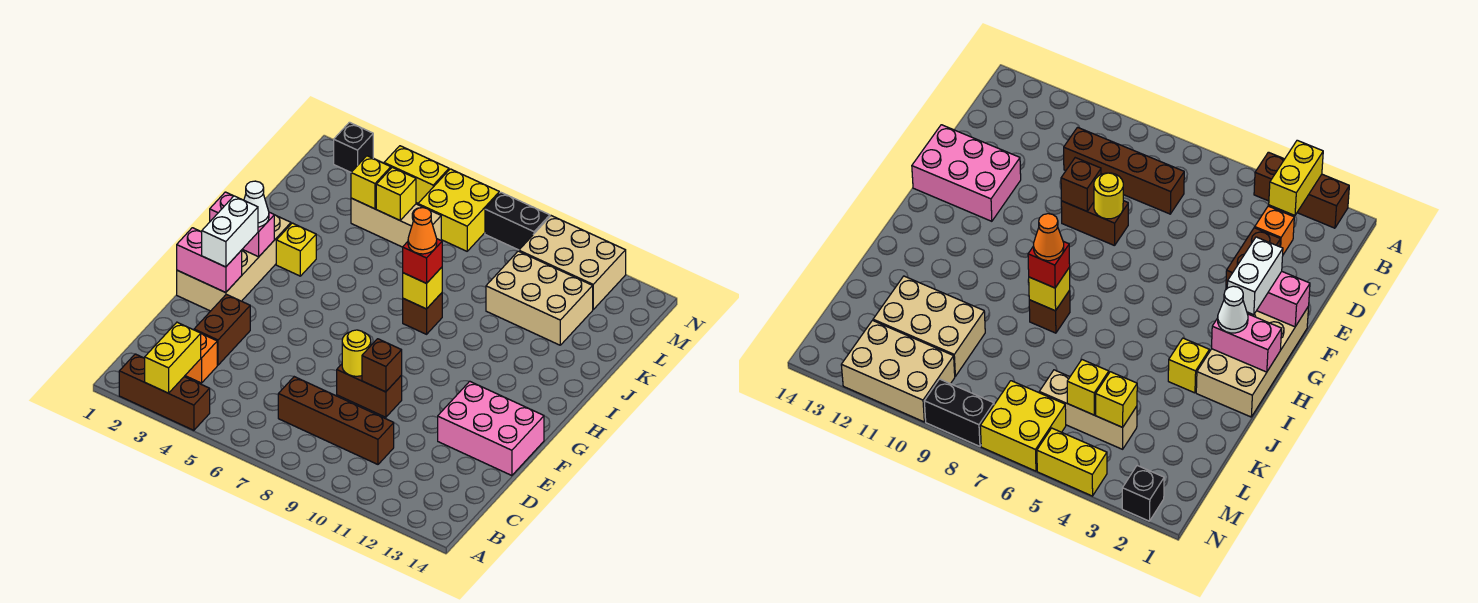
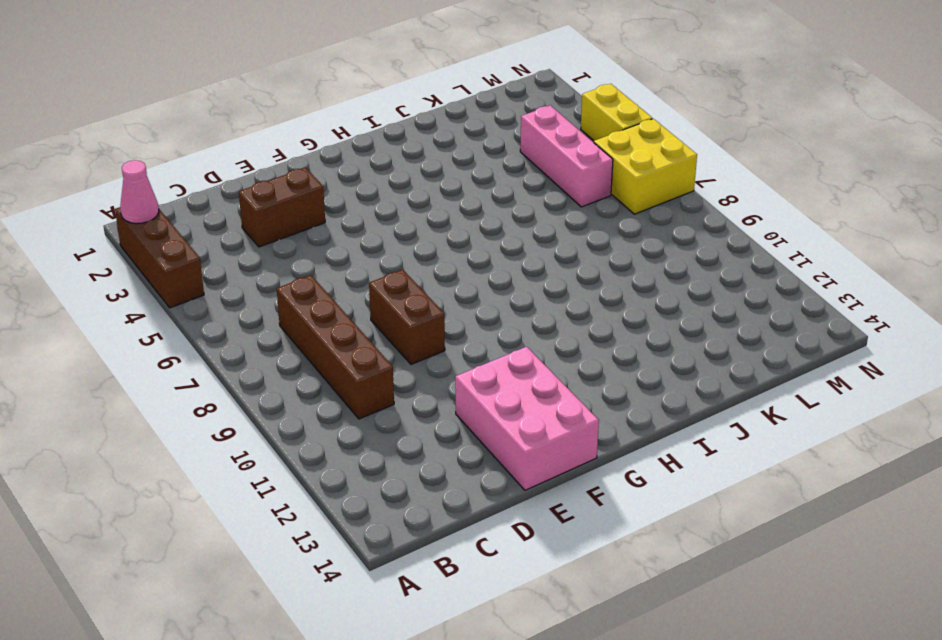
pink cone A2 level 2 -> none
pink brick L4:L6 level 1 -> tan brick L4:L6 level 1
none -> orange brick C3 level 1
none -> tan brick F1:I2 level 1
none -> yellow brick I3 level 1

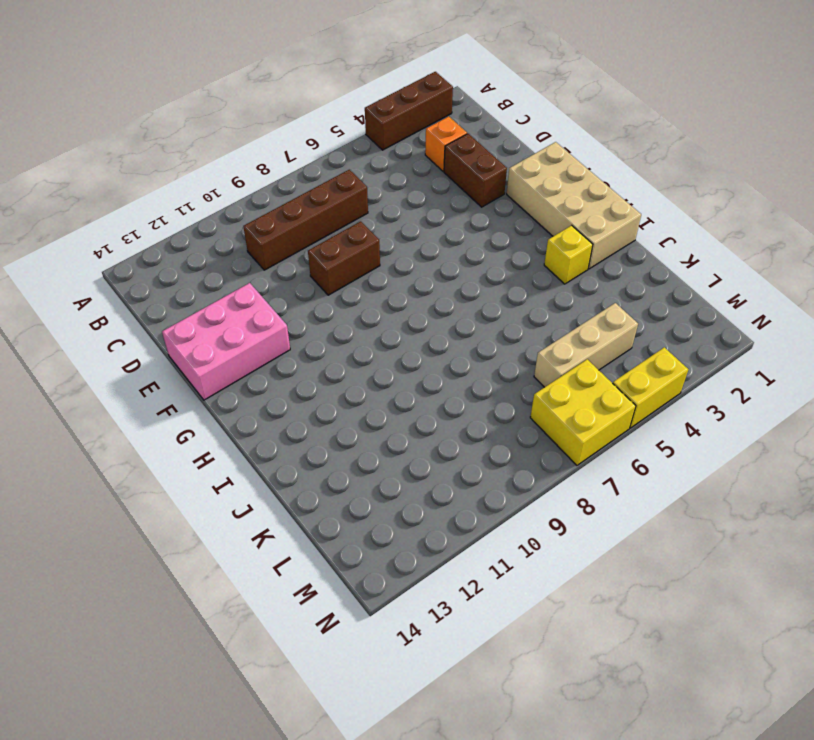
none -> brown brick I8 level 1
none -> tan brick K10:L12 level 1
none -> tan brick M10:N12 level 1

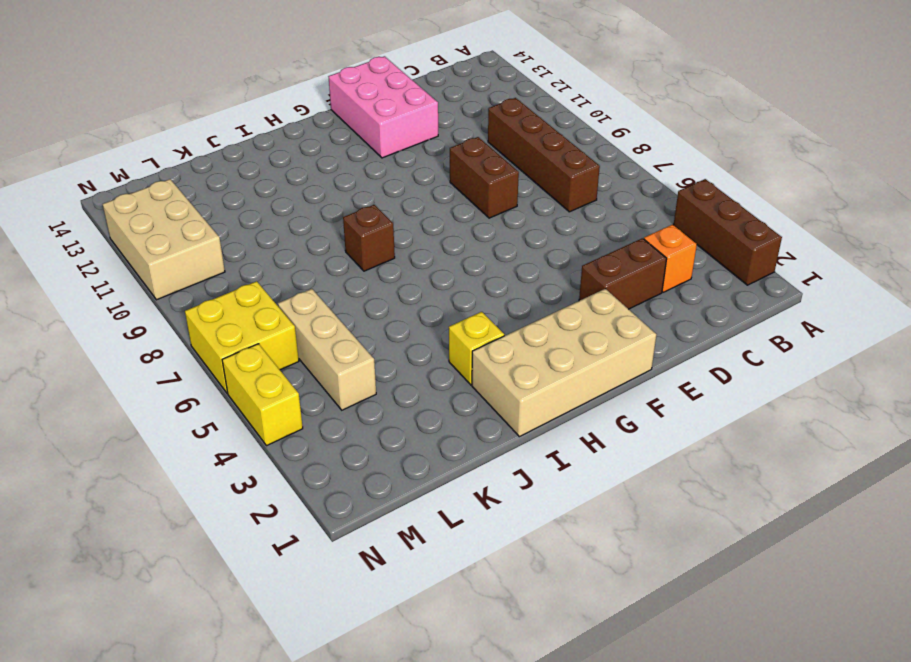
none -> tan brick K10:L12 level 1
none -> black brick N2 level 1
none -> black brick N8:N9 level 1

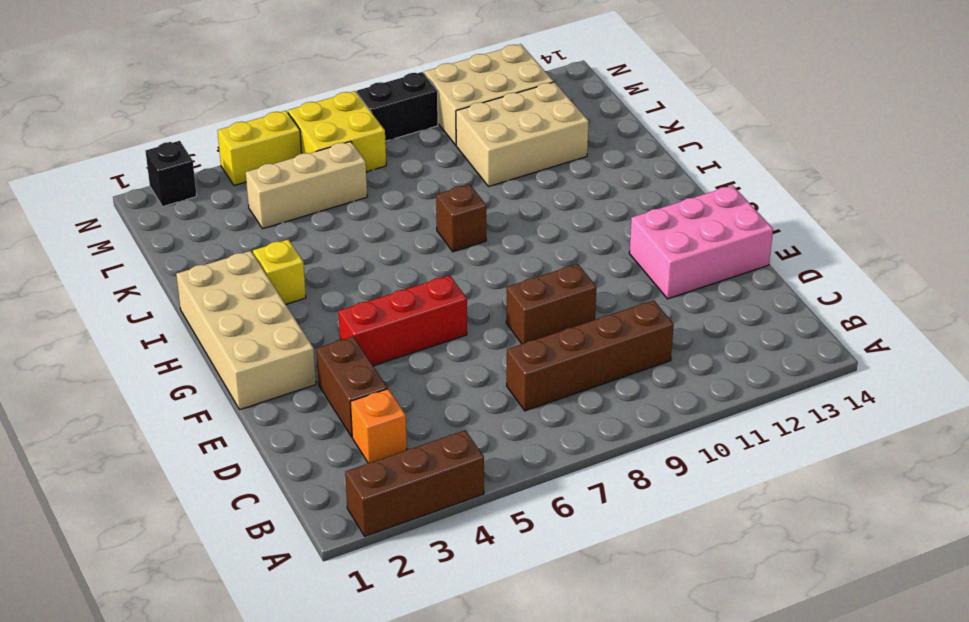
red brick F4:F6 level 1 -> none
none -> yellow brick A3:B3 level 2
none -> yellow round brick E8 level 2
none -> brown brick E9 level 2

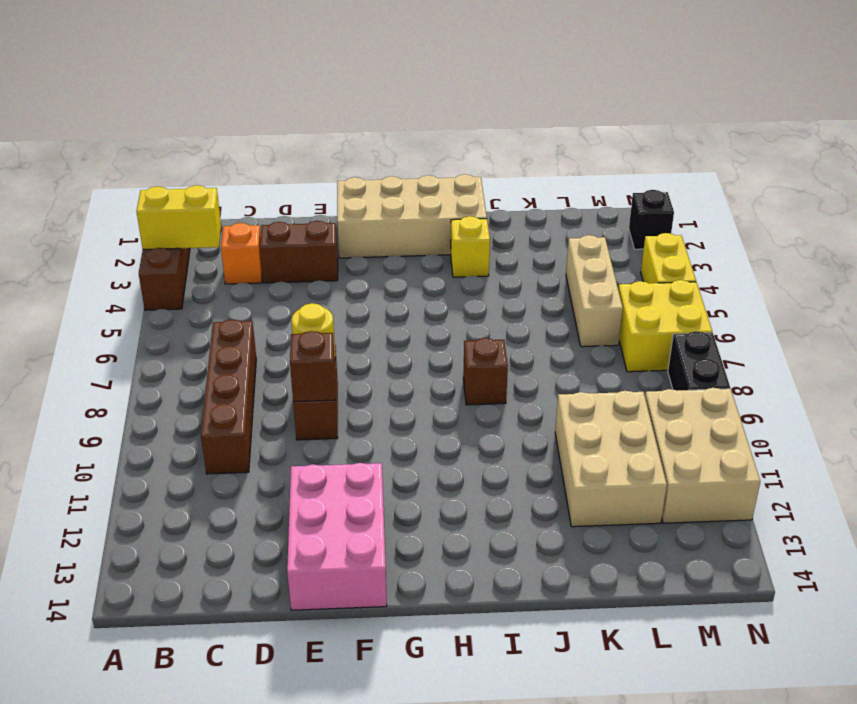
none -> pink brick F1:F2 level 2
none -> pink brick H1:H2 level 2
none -> yellow brick I8 level 2

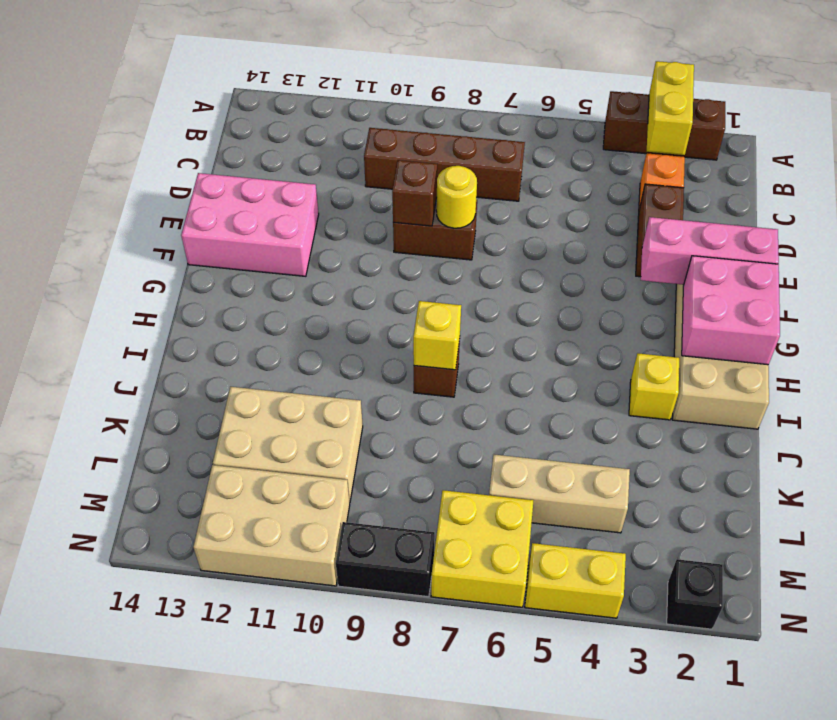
pink brick F1:F3 level 2 -> pink brick F1:F2 level 2
pink brick G1:H2 level 2 -> pink brick H1:H2 level 2
none -> yellow brick L4 level 2
none -> yellow brick L5 level 2
none -> white brick F2:G2 level 3

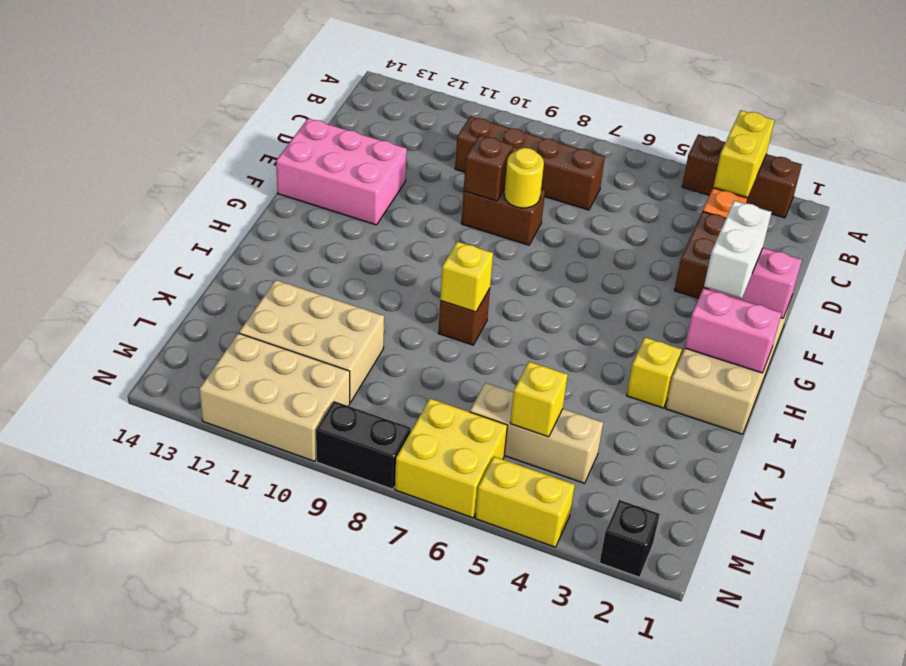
none -> yellow brick L4 level 2
none -> white cone H2 level 3
none -> red brick I8 level 3

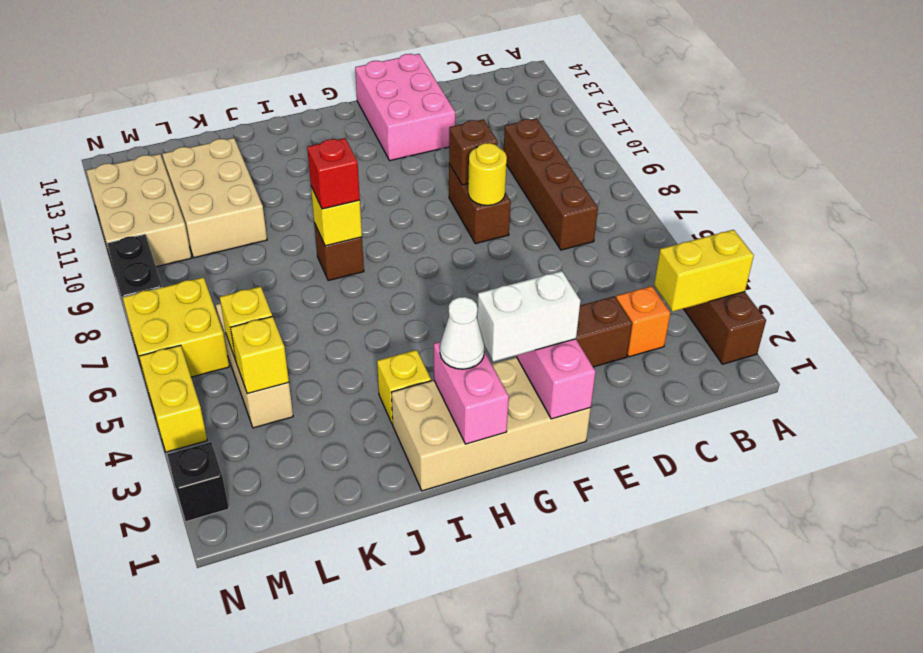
none -> orange cone I8 level 4

